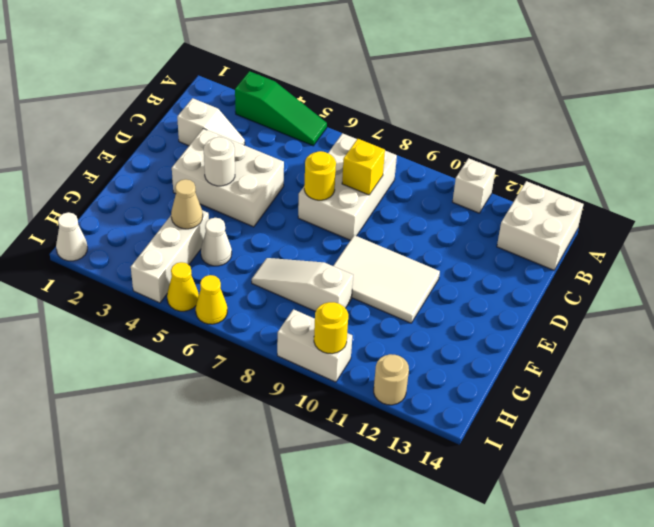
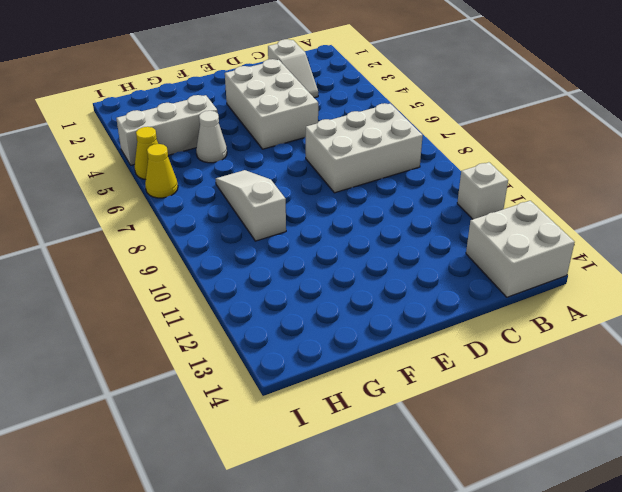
none -> green slope A3:A5 level 1 top 3
none -> white tile E9:F11 level 1
none -> white cone I1 level 1

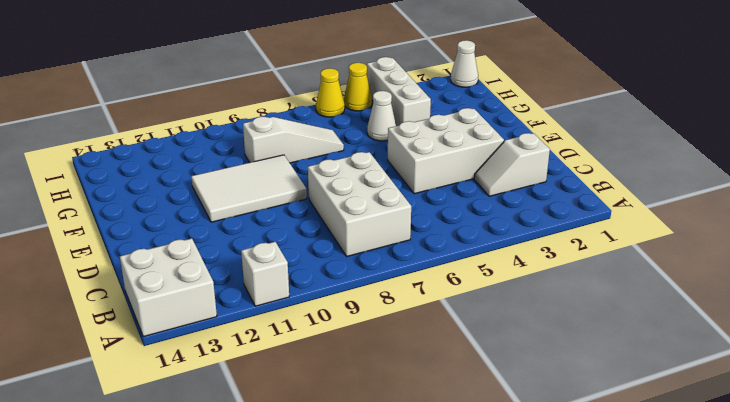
none -> green slope A3:A5 level 1 top 3
none -> white brick I9:I10 level 1
none -> tan round brick I12 level 1

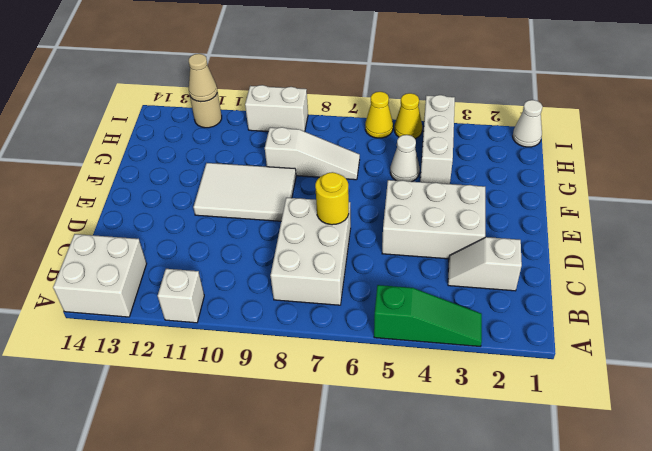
green slope A3:A5 level 1 top 5 -> green slope A3:A5 level 1 top 3
tan cone I12 level 2 -> tan cone G4 level 2
none -> yellow brick C8 level 2
none -> white round brick E4 level 2
none -> yellow round brick I10 level 2

